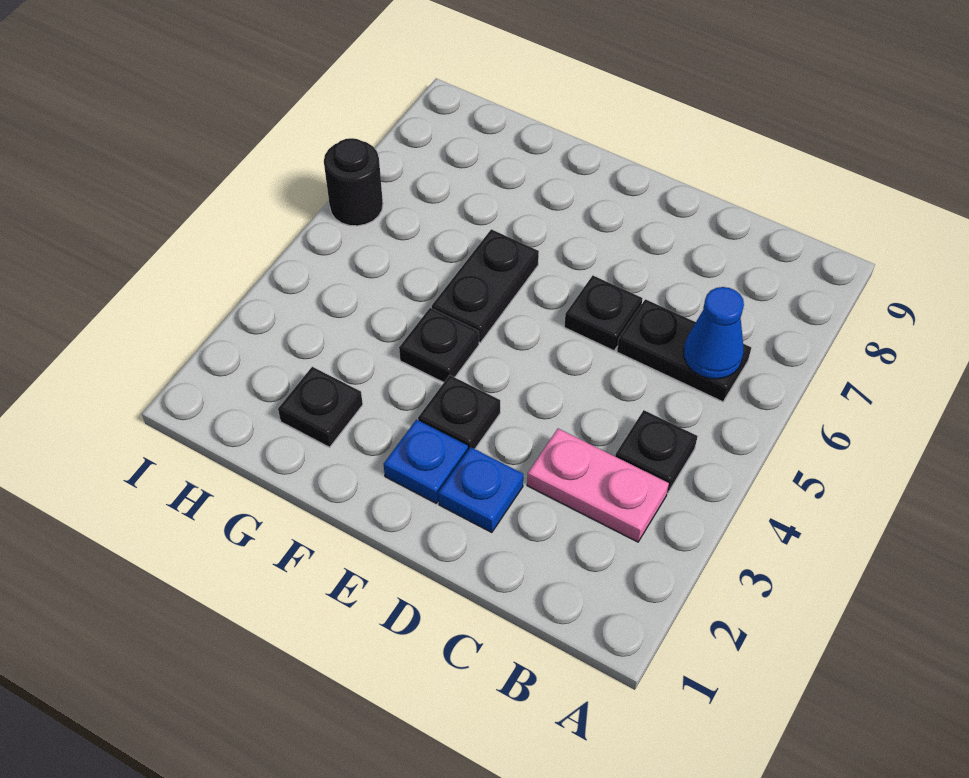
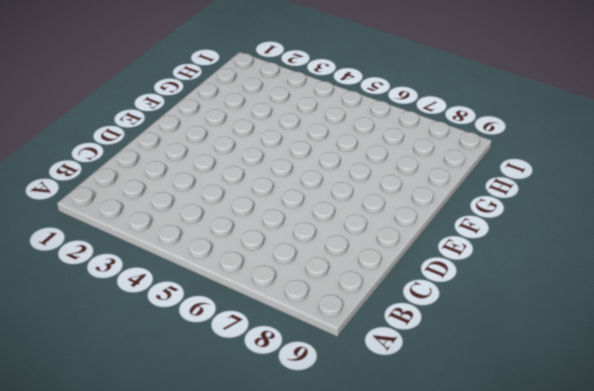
none -> pink plate B3:C3 level 1
none -> black plate B4 level 1
none -> black plate B6:C6 level 1

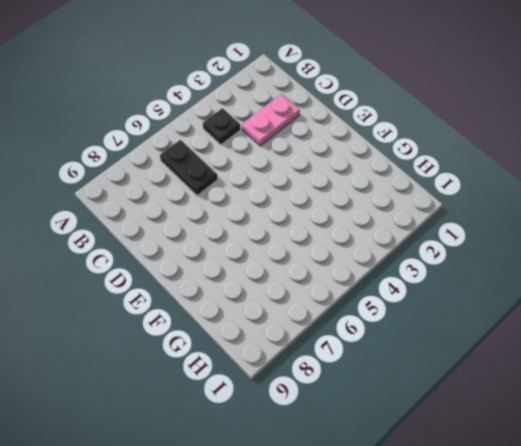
pink plate C2:C3 level 1 -> pink plate B3:C3 level 1
none -> blue plate D2 level 1
none -> black plate D6 level 1
none -> blue plate E2 level 1

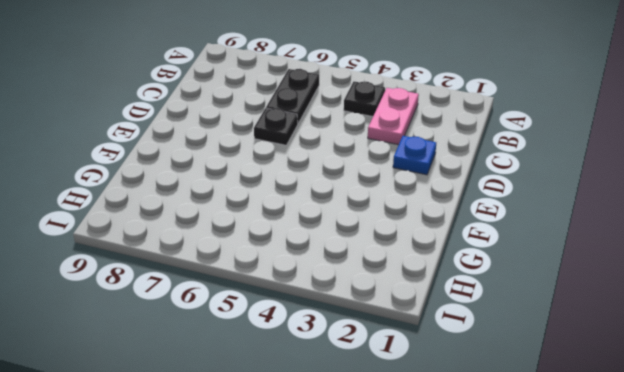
none -> blue plate E2 level 1
none -> black plate E3 level 1
none -> black plate F4 level 1

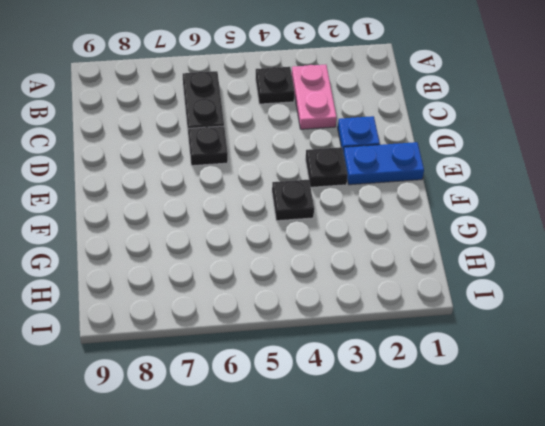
blue plate E1:E2 level 1 -> blue plate E2 level 1
none -> black plate F5:F6 level 1
none -> black plate G2 level 1
none -> black round brick I6 level 1

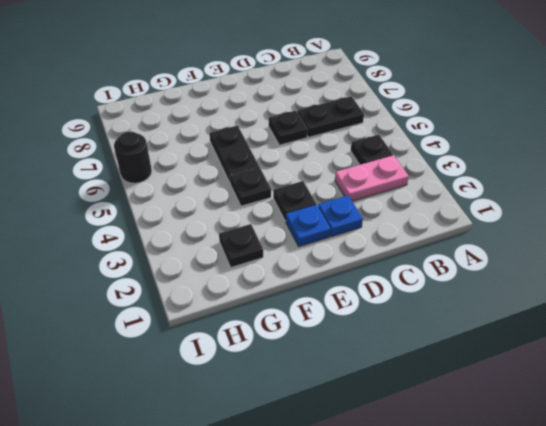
none -> blue cone B6 level 2

